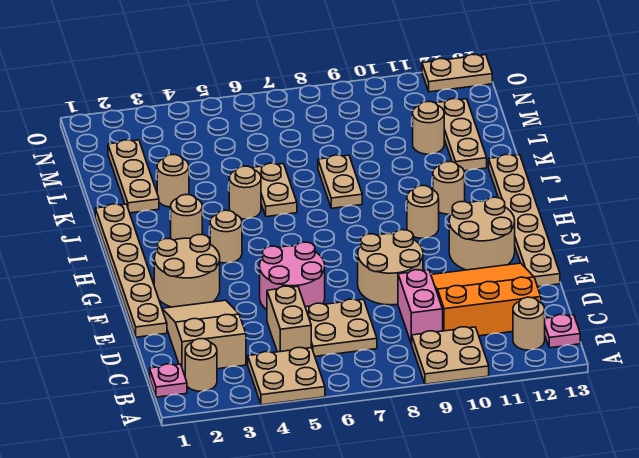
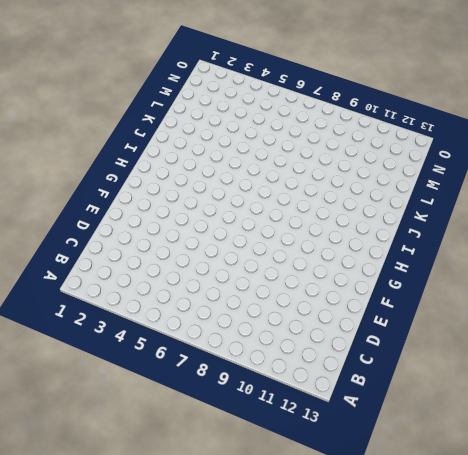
none -> tan plate A4:B5 level 1
none -> tan plate A9:B10 level 1
none -> pink plate B1 level 1

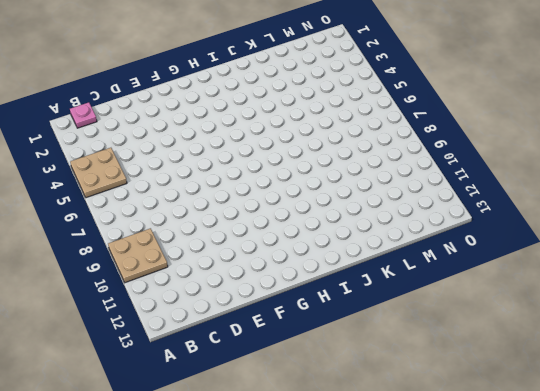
none -> tan round brick B2 level 1
none -> tan round brick B12 level 1
none -> pink plate B13 level 1

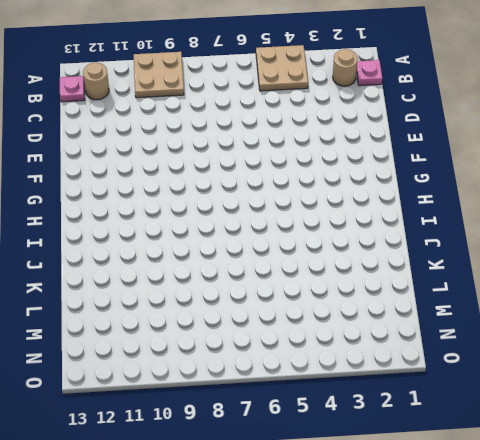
none -> tan slope C2:E3 level 1 top C
none -> tan brick C5:D5 level 1
none -> tan plate C6:D7 level 1

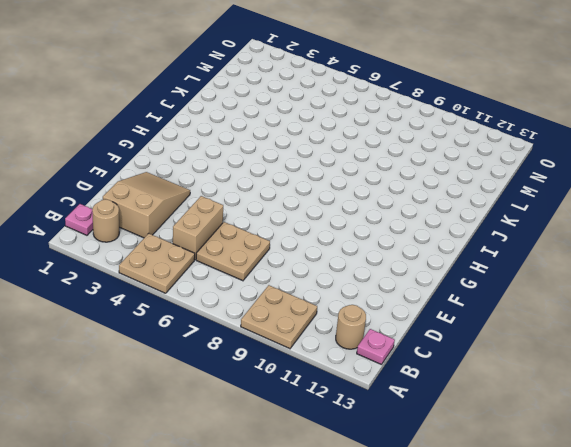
none -> pink brick C9:D9 level 1
none -> orange slope C10:E12 level 1 top C
none -> tan plate E1:J1 level 1

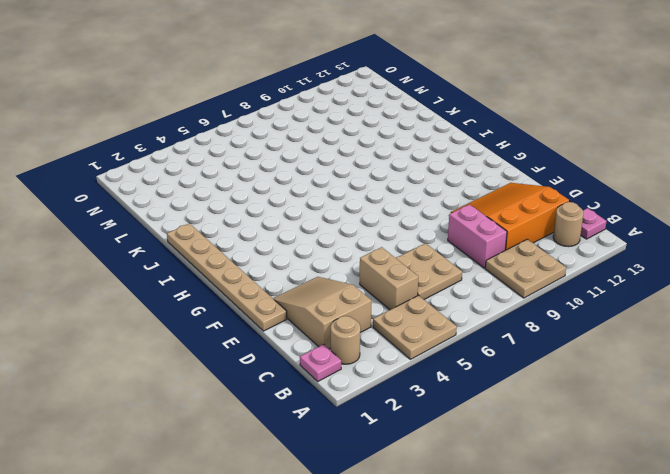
none -> pink round brick E5:F6 level 1
none -> tan round brick E8:F9 level 1
none -> tan plate E13:J13 level 1

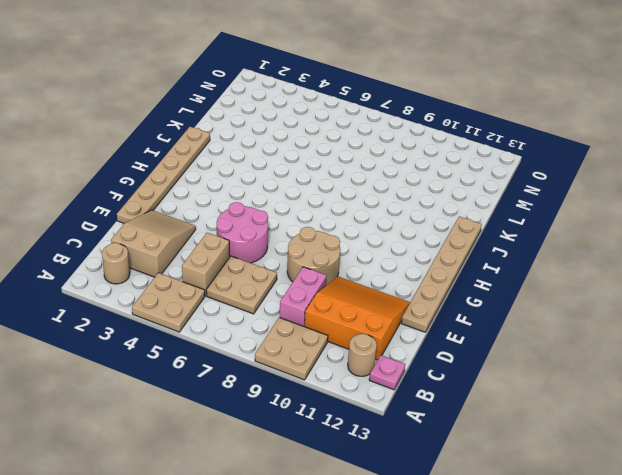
none -> pink plate B1 level 1
none -> tan round brick F2:G3 level 1
none -> tan round brick F11:G12 level 1

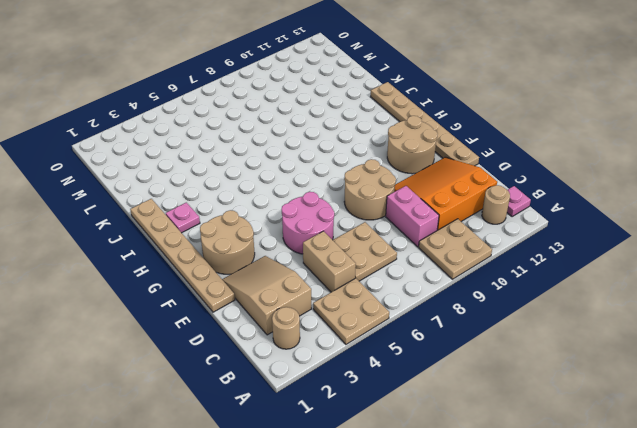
pink plate I2 level 1 -> pink plate B1 level 1
none -> tan round brick H4 level 1
none -> tan round brick H10 level 1
none -> tan round brick I3 level 1

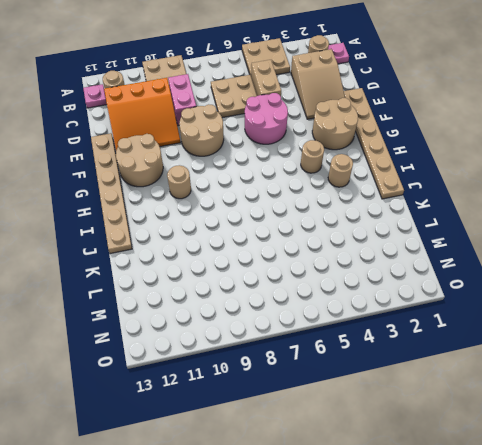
none -> tan round brick I11 level 1
none -> tan round brick J5 level 1
none -> tan plate J6:K6 level 1

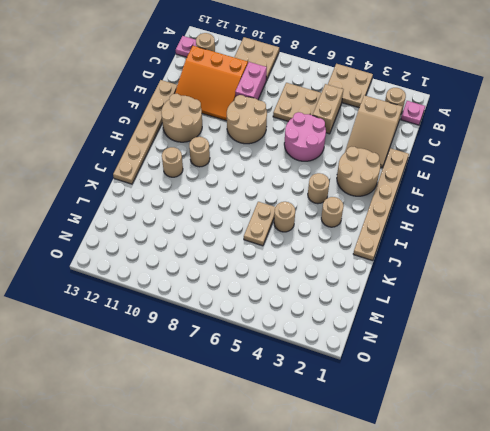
none -> tan plate J8:K8 level 1
none -> tan plate K2:M2 level 1
none -> tan round brick K3 level 1

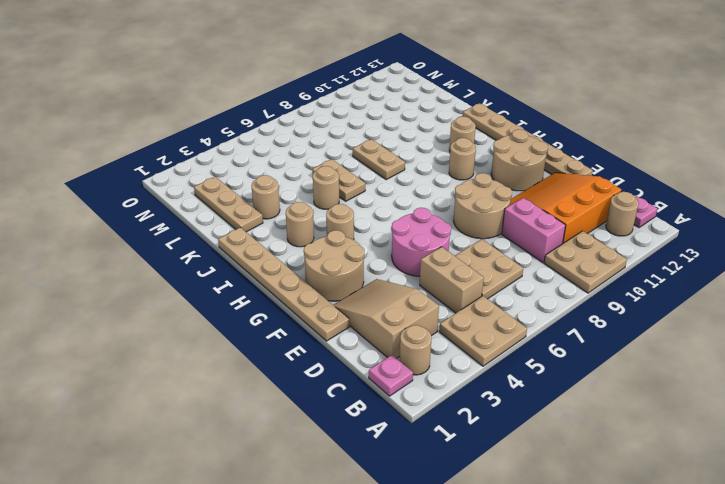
none -> tan plate K12:M12 level 1
none -> tan round brick L11 level 1
none -> tan plate O12:O13 level 1

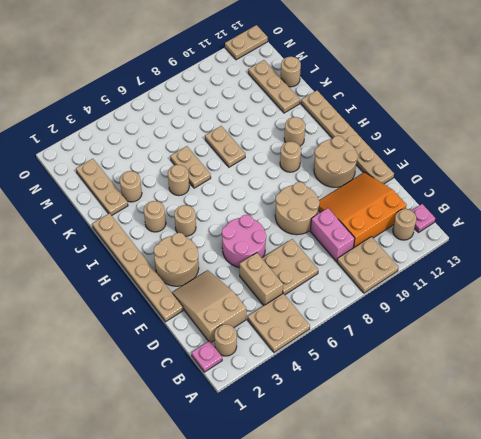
tan round brick L13 level 1 -> tan round brick L11 level 1

